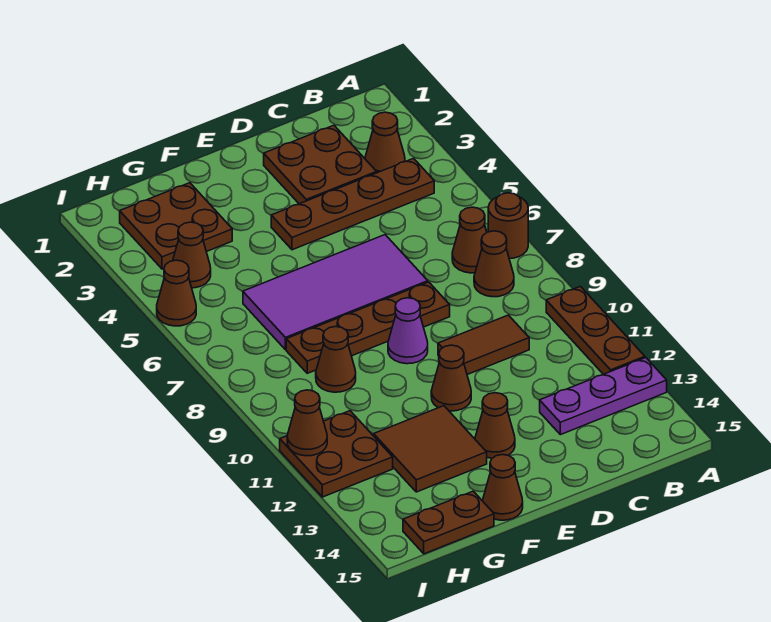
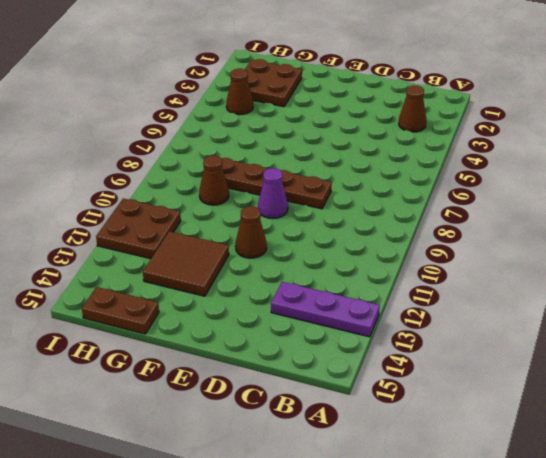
none -> brown round brick A7 level 1
none -> brown plate A10:A12 level 1
none -> brown plate B4:E4 level 1

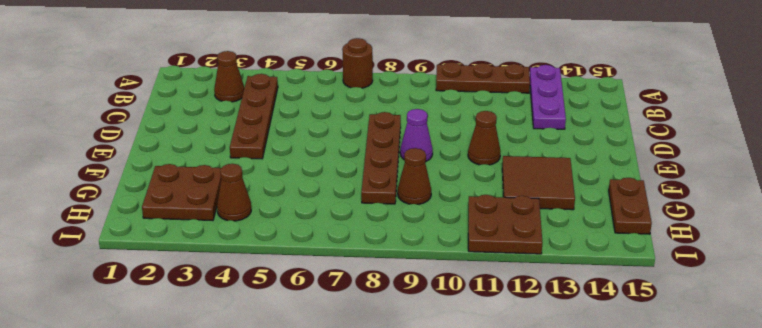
none -> brown cone B7 level 1
none -> brown cone B8 level 1
none -> brown plate C2:D3 level 1

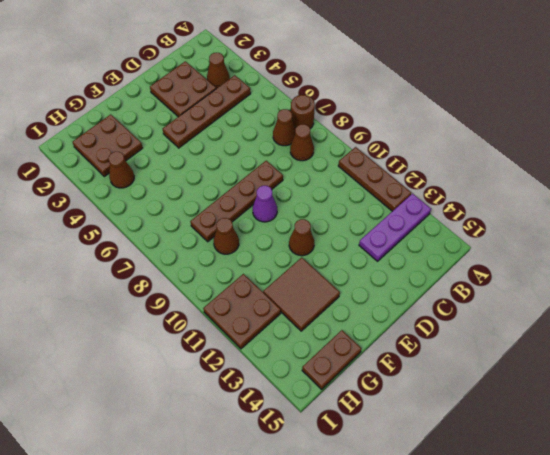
none -> brown tile C10:D10 level 1
none -> purple tile D6:G7 level 1
none -> brown cone E13 level 1

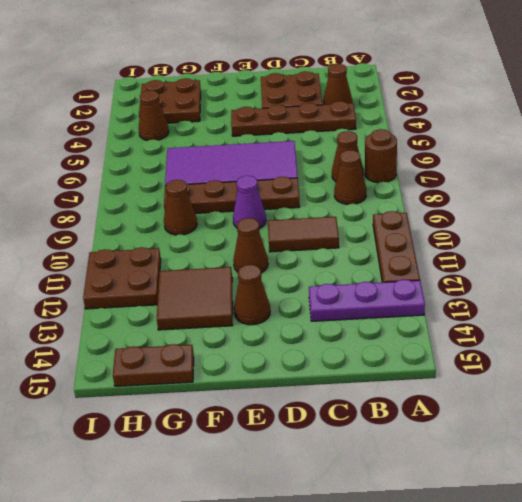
none -> brown cone F15 level 1
none -> brown cone I5 level 1
none -> brown cone I11 level 2

